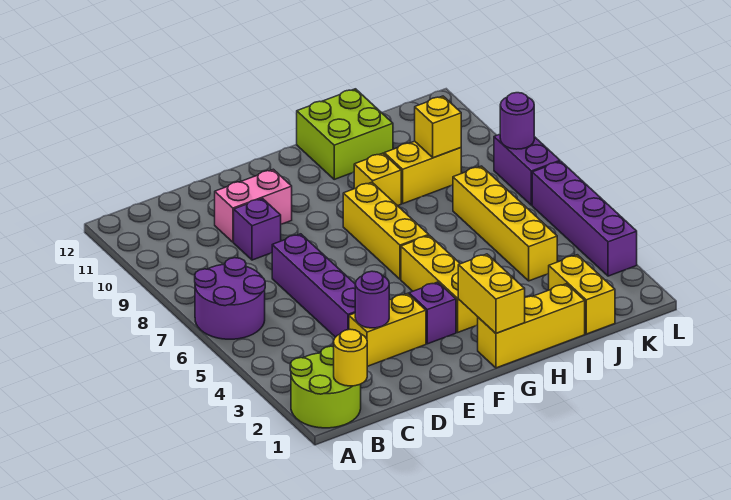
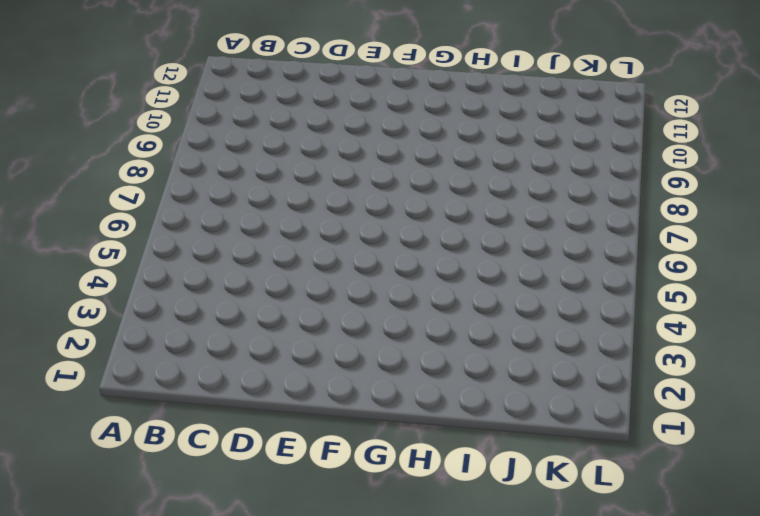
none -> lime round brick A1:B2 level 1
none -> purple round brick A6:B7 level 1
none -> yellow brick D3:E3 level 1

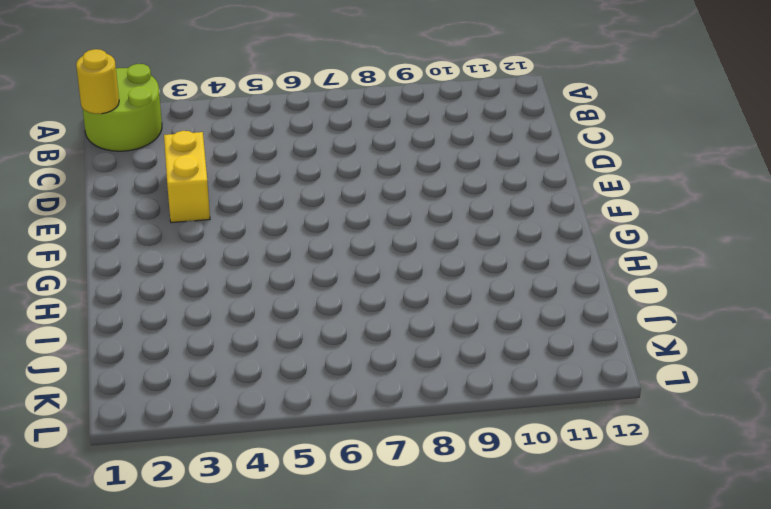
none -> purple round brick A6:B7 level 1
none -> purple brick D4:D7 level 1
none -> purple brick D9 level 1

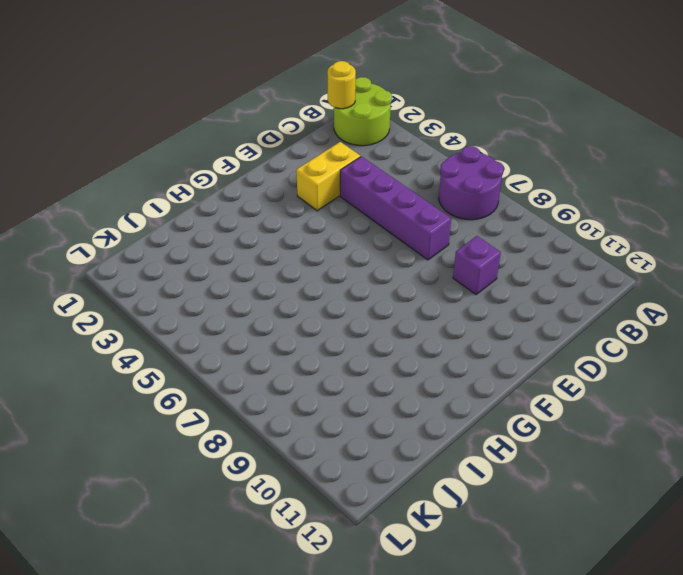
none -> pink brick D10:E10 level 1
none -> purple brick F3 level 1
none -> yellow brick G1:I1 level 1

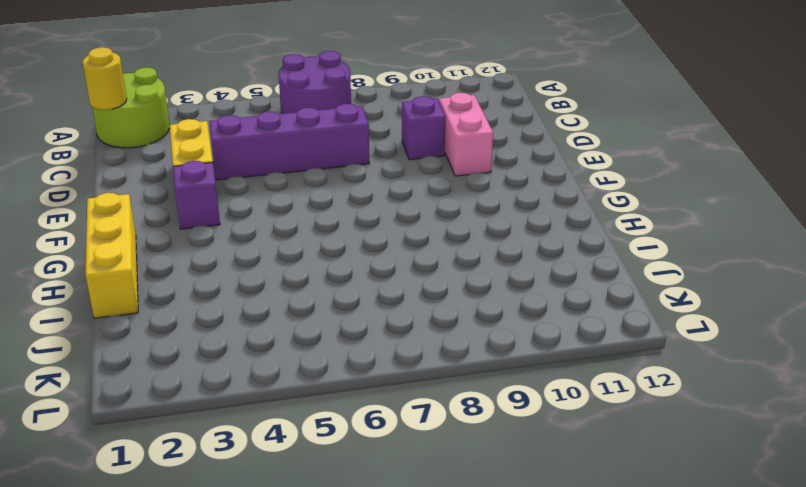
none -> yellow brick G3:G5 level 1
none -> yellow brick G6:G8 level 1
none -> yellow brick H9 level 1

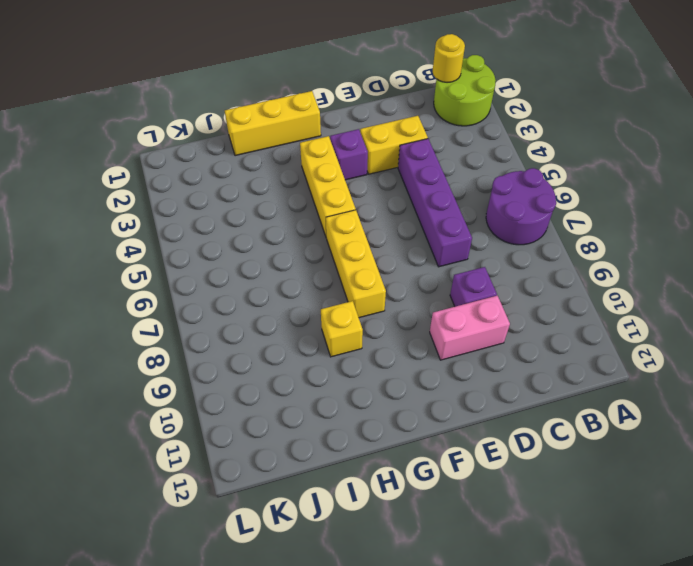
none -> lime brick H11:I12 level 1
none -> yellow brick I9:J9 level 1
none -> yellow brick J1:J2 level 1

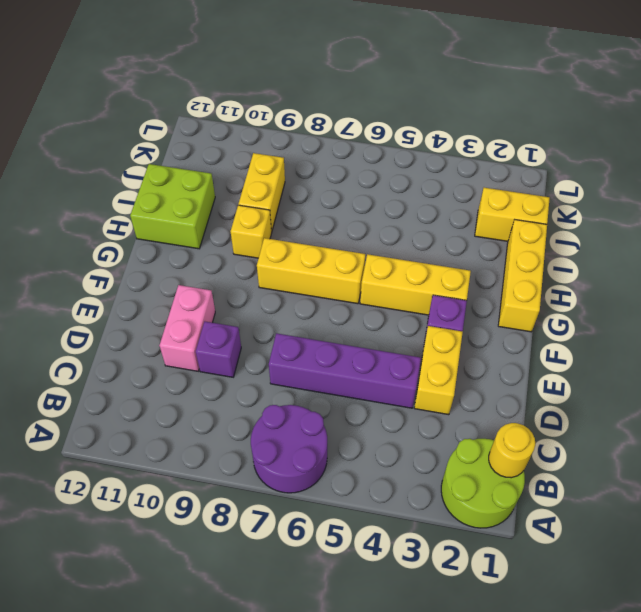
none -> yellow brick J4:J7 level 1
none -> purple brick L3:L6 level 1
none -> purple brick L7:L8 level 1

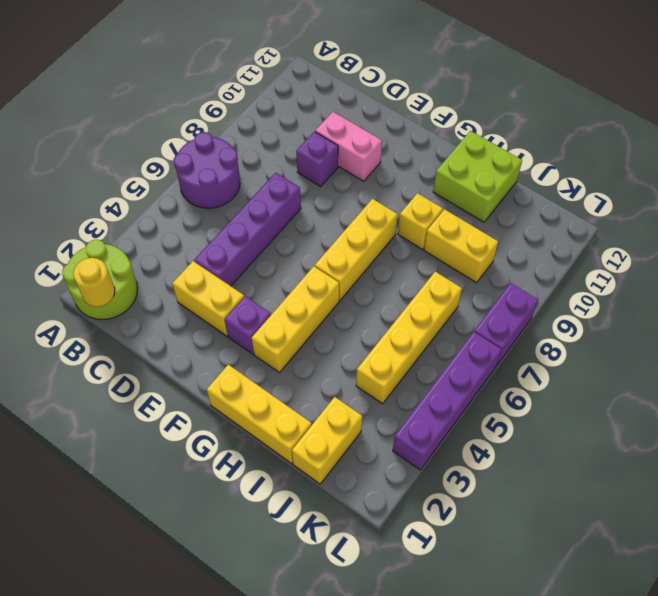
none -> purple round brick D3 level 2
none -> yellow brick G1:G2 level 2
none -> yellow brick J9 level 2

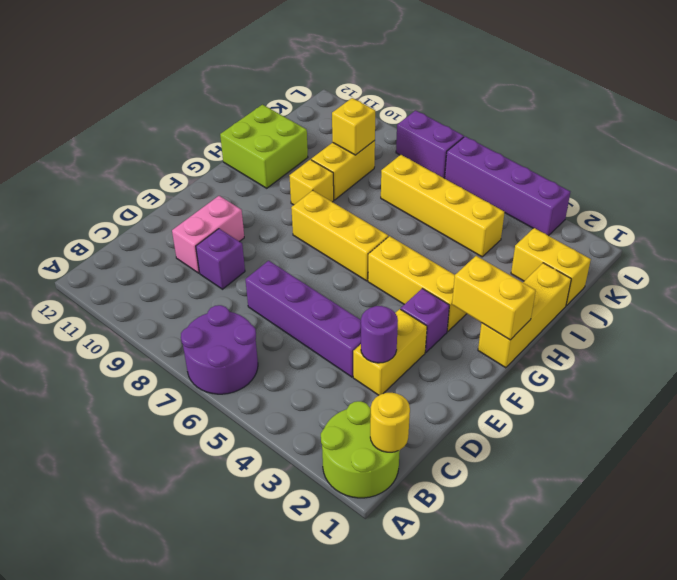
none -> purple round brick L8 level 2

